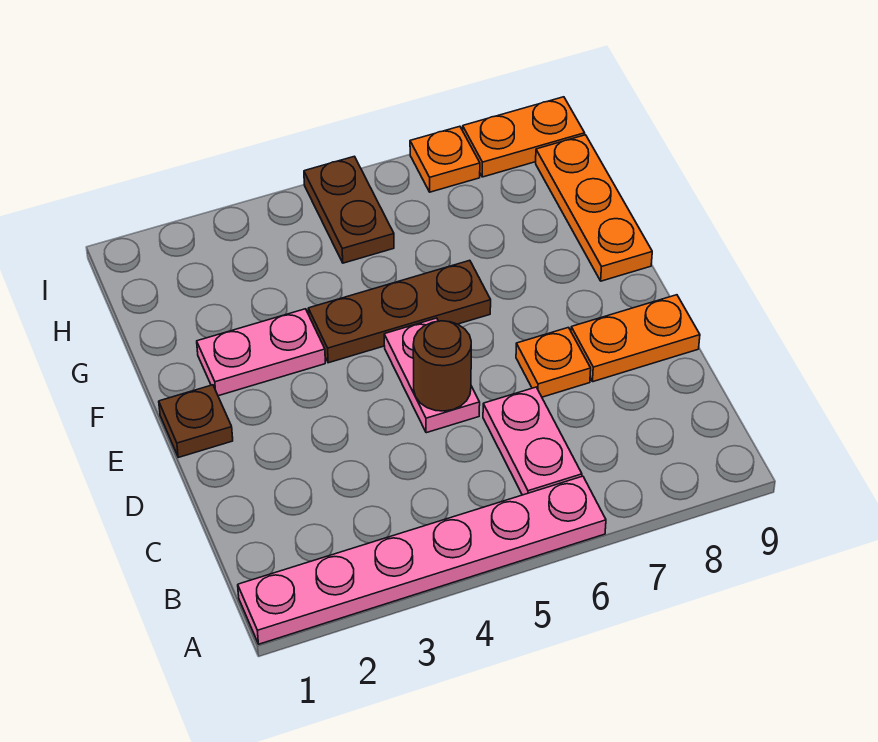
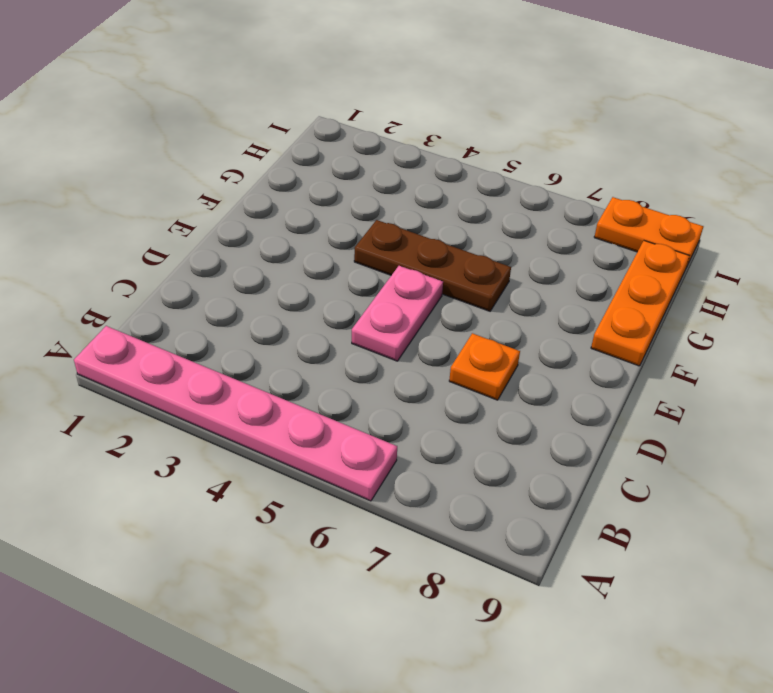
none -> pink plate B6:C6 level 1
none -> orange plate D8:D9 level 1
none -> brown plate E1 level 1

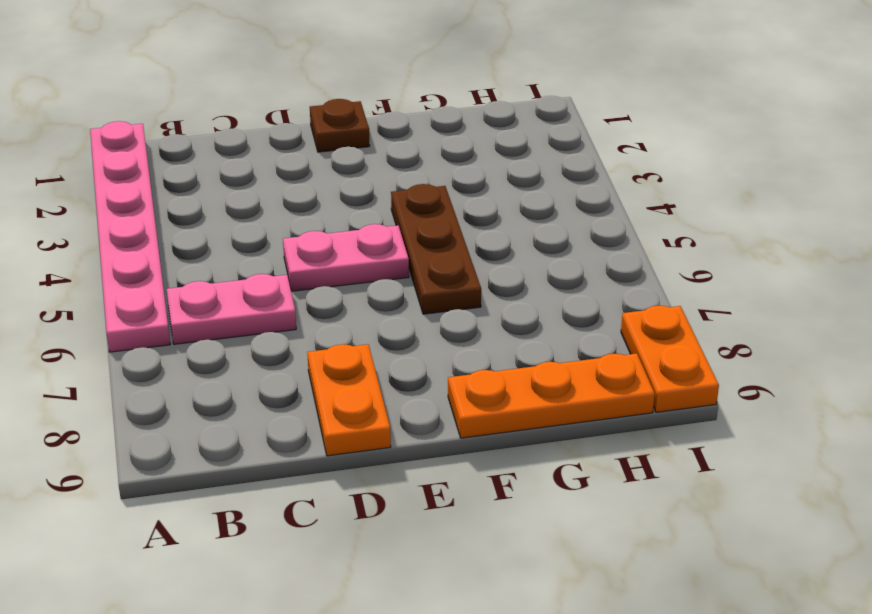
none -> orange plate D7 level 1
none -> pink plate F2:F3 level 1
none -> brown plate H5:I5 level 1

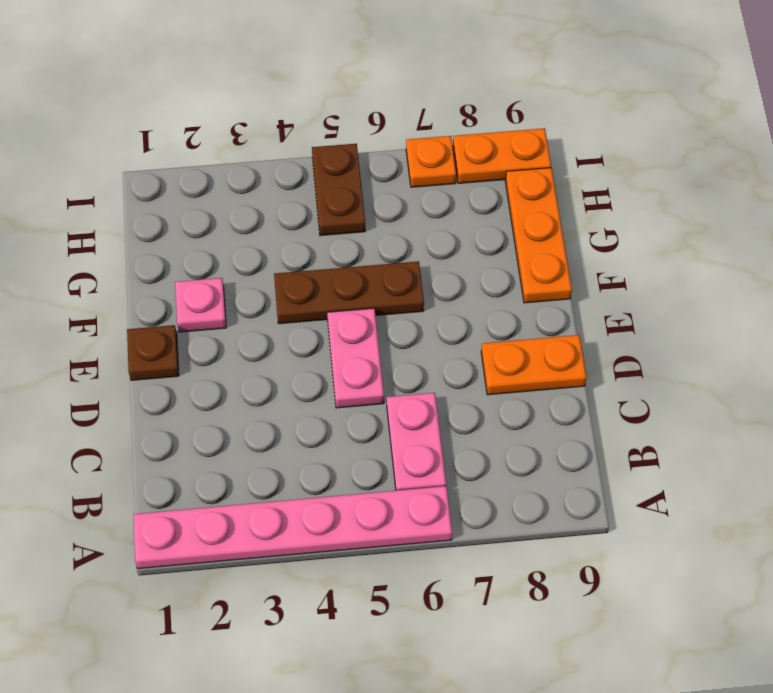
pink plate F2 level 1 -> pink plate F2:F3 level 1
none -> orange plate D7 level 1
none -> brown round brick D5 level 2

